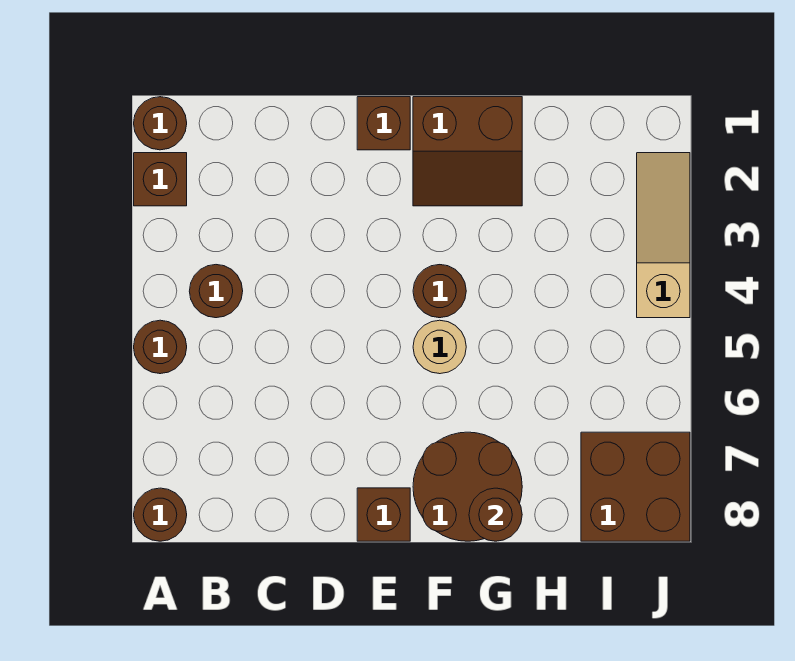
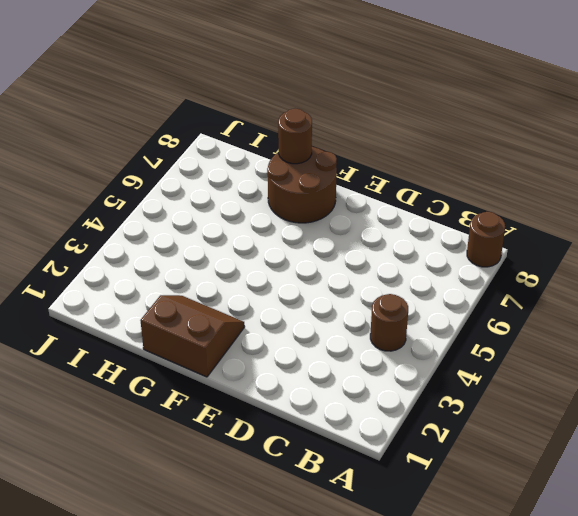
none -> brown round brick A1 level 1
none -> brown brick A2 level 1
none -> brown round brick A5 level 1

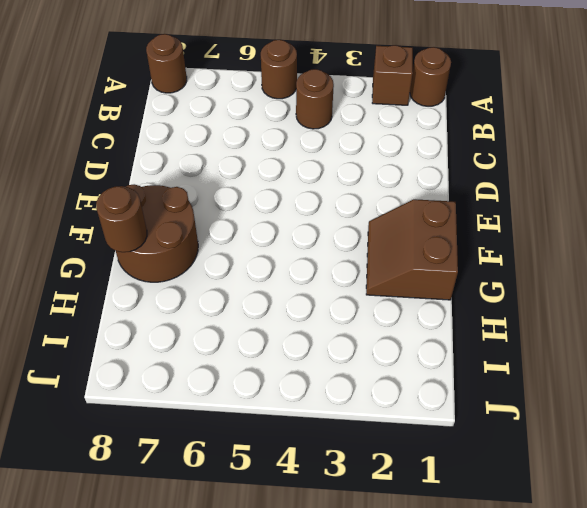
none -> brown brick E1 level 1
none -> brown brick E8 level 1
none -> brown round brick F4 level 1

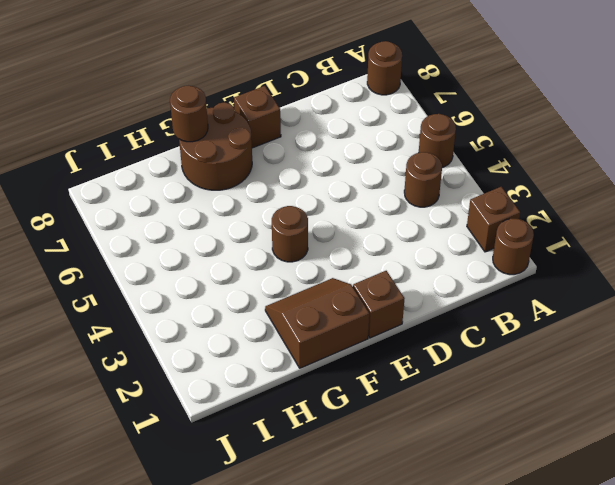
none -> tan round brick F5 level 1
none -> brown brick I7:J8 level 1
none -> tan slope J2:J4 level 1 top 4

